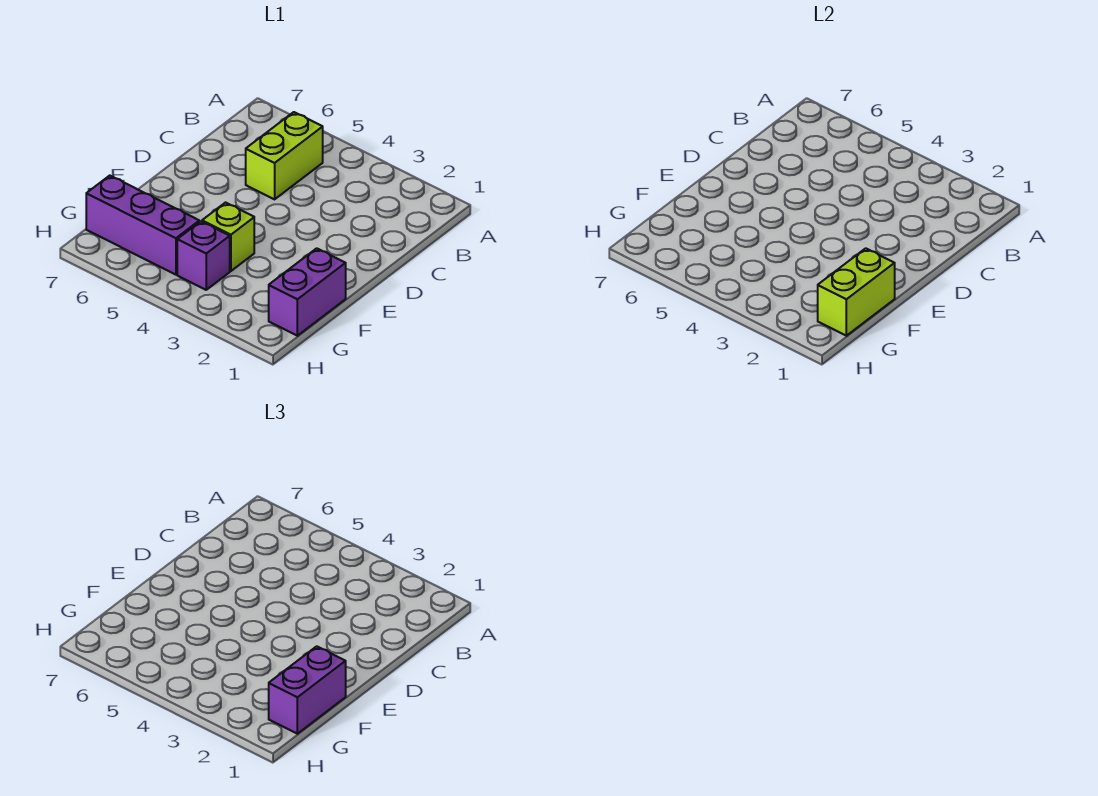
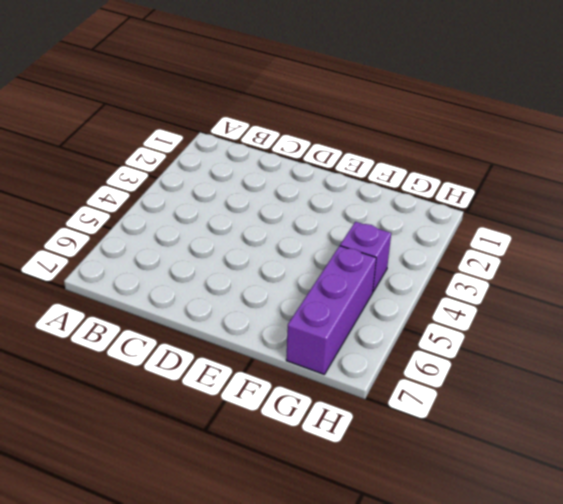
none -> lime brick B5:C5 level 1
none -> purple brick F1:G1 level 1

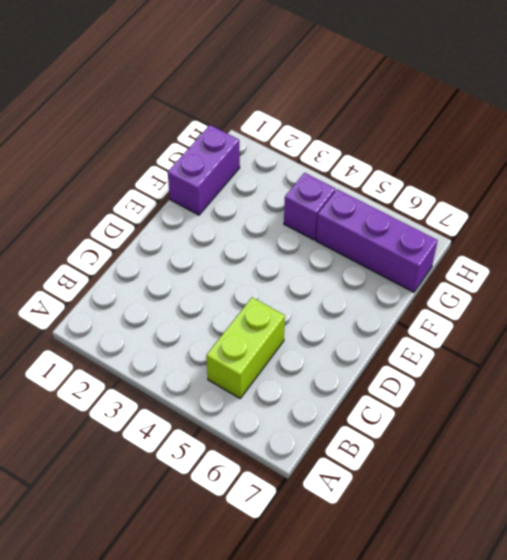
none -> lime brick F4 level 1
none -> lime brick F1:G1 level 2

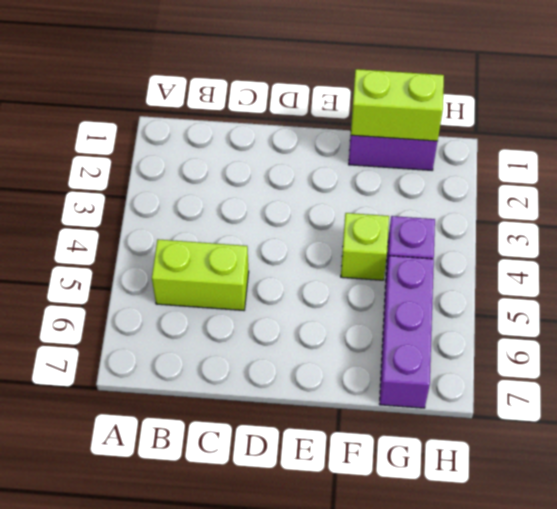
none -> purple brick F1:G1 level 3

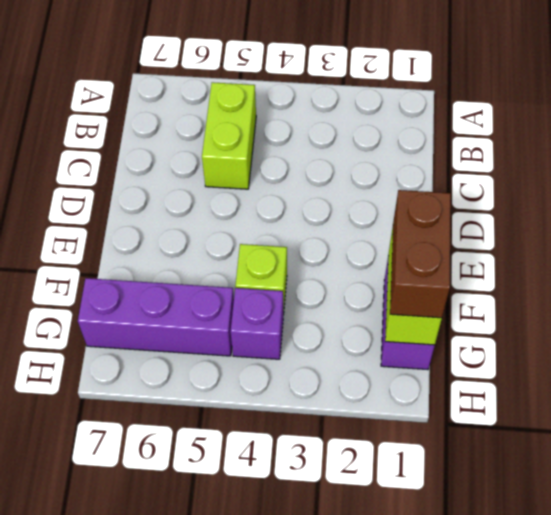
brown brick F1:G1 level 3 -> purple brick F1:G1 level 3

